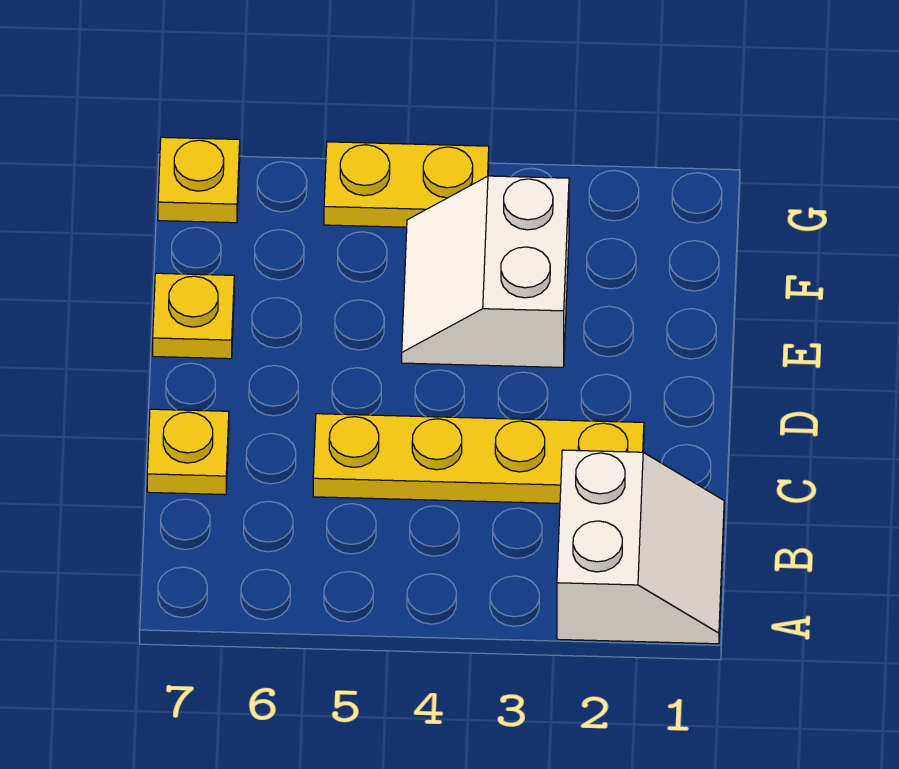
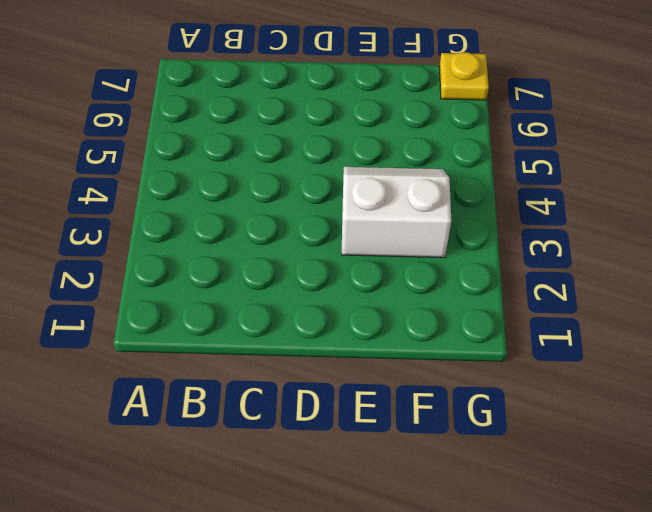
none -> white slope A1:B2 level 1 top 2
none -> yellow plate C2:C5 level 1

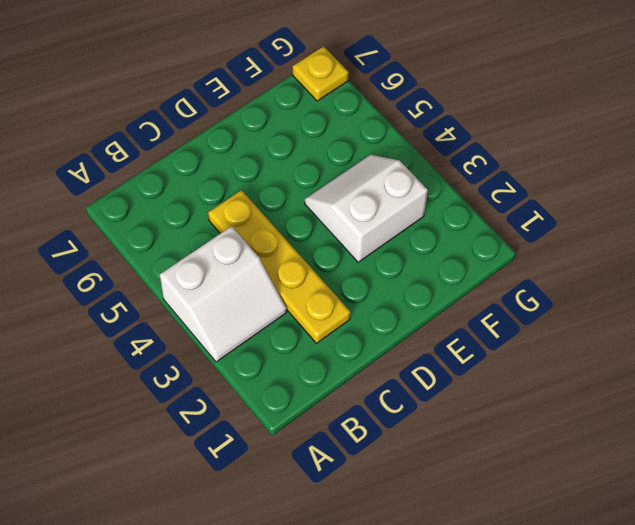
white slope A3:B4 level 1 top 4 -> white slope A1:B2 level 1 top 2
none -> yellow plate C7 level 1
none -> yellow plate E7 level 1

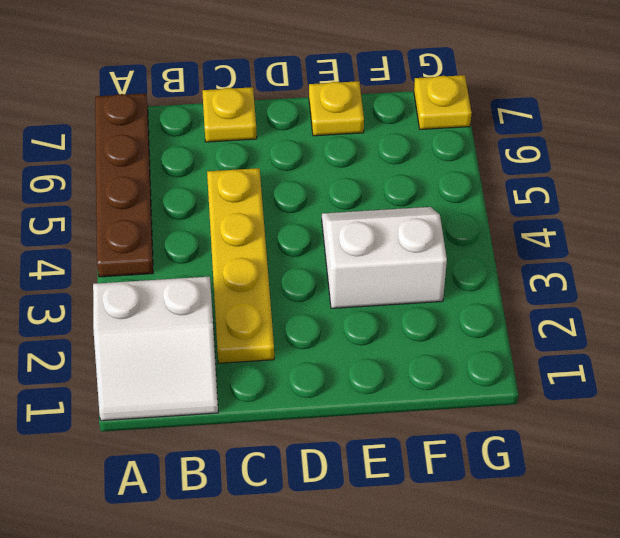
brown plate A4:A7 level 1 -> none
none -> yellow plate G4:G5 level 1

